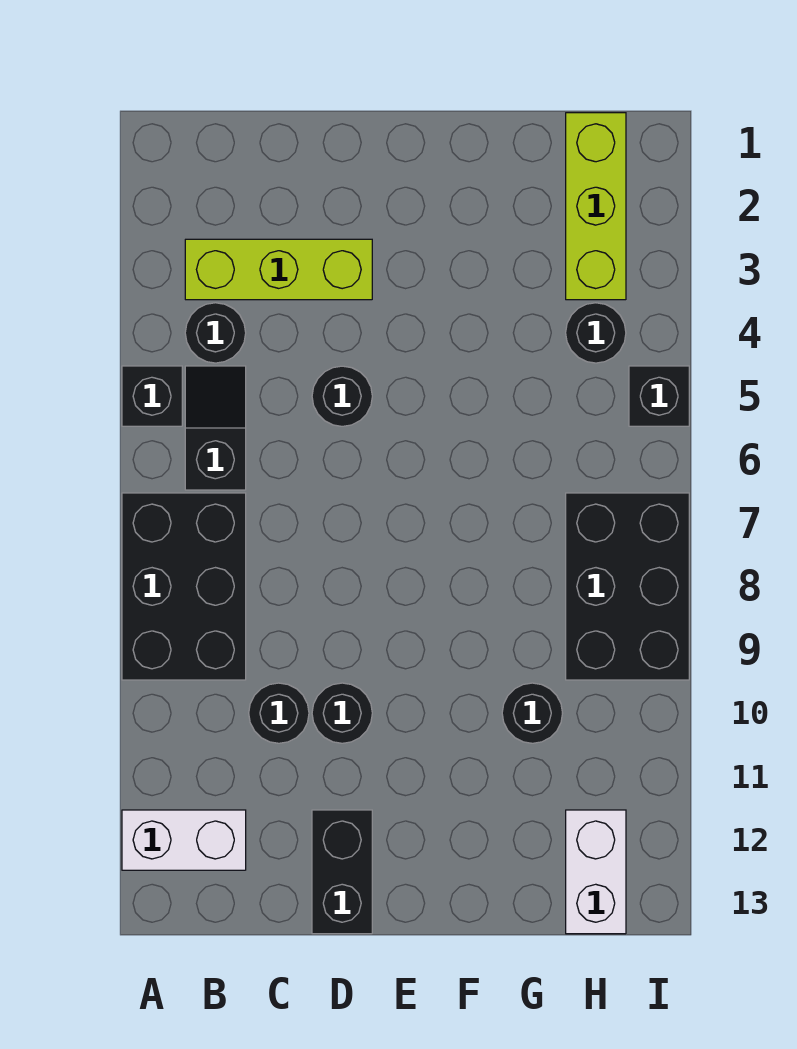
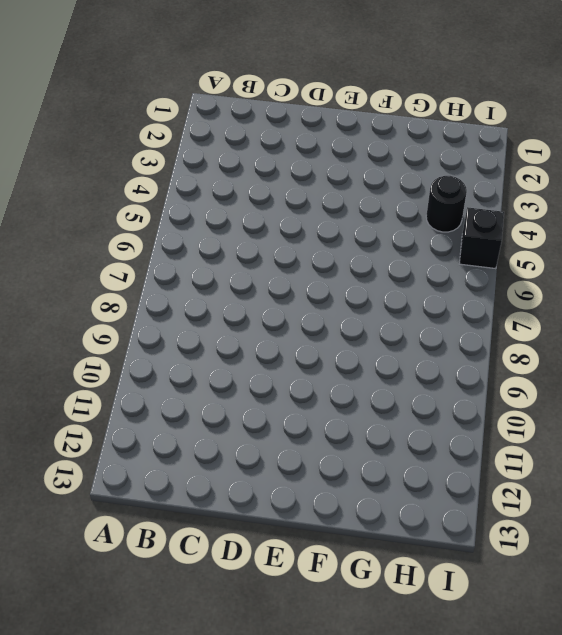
none -> black brick A5 level 1
none -> black brick A7:B9 level 1
none -> white brick A12:B12 level 1

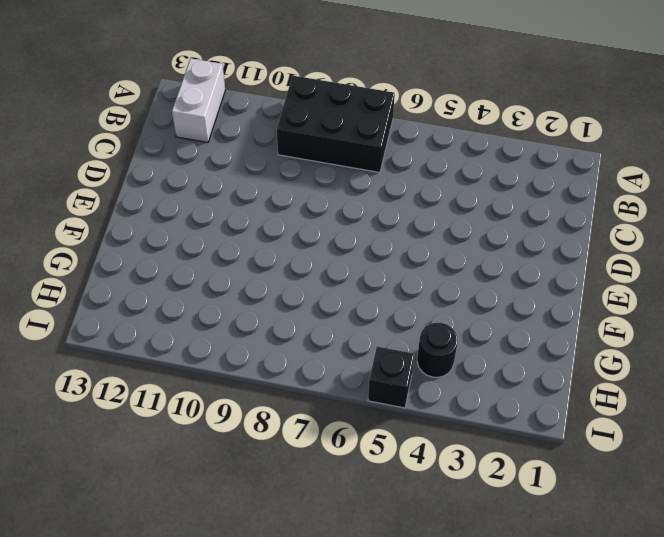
none -> black brick A5 level 1
none -> lime brick B3:D3 level 1
none -> black round brick B4 level 1

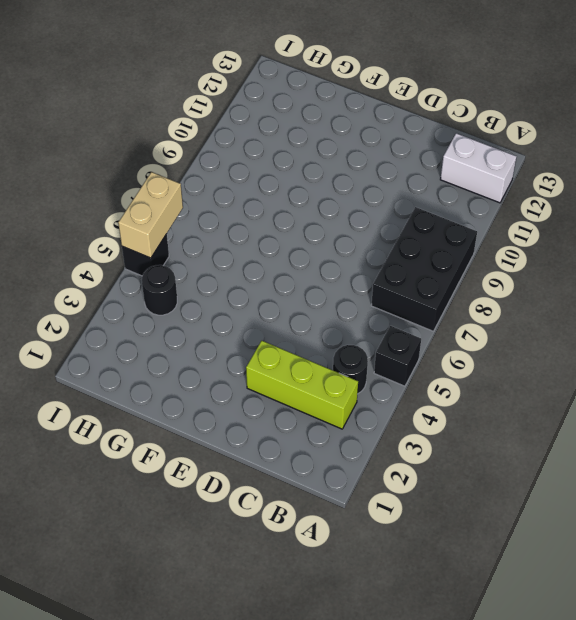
tan brick I5:I6 level 2 -> none
none -> black slope B5:B6 level 1 top 6
none -> black round brick C10 level 1
none -> black round brick D5 level 1

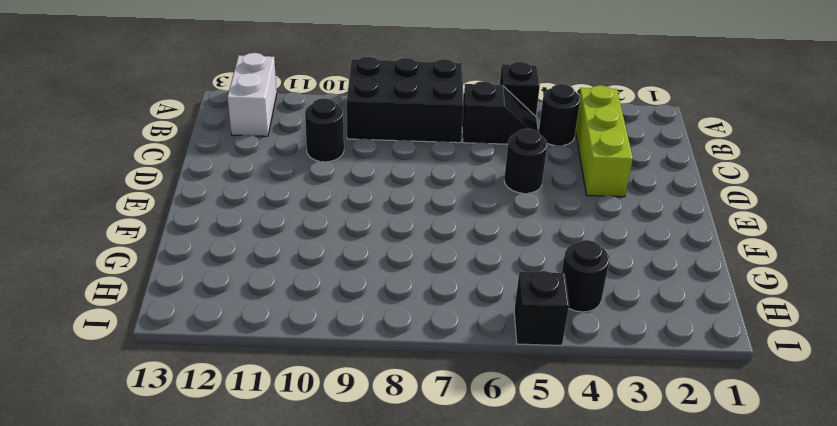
none -> black round brick D10 level 1
none -> black brick D12:D13 level 1
none -> black round brick G10 level 1

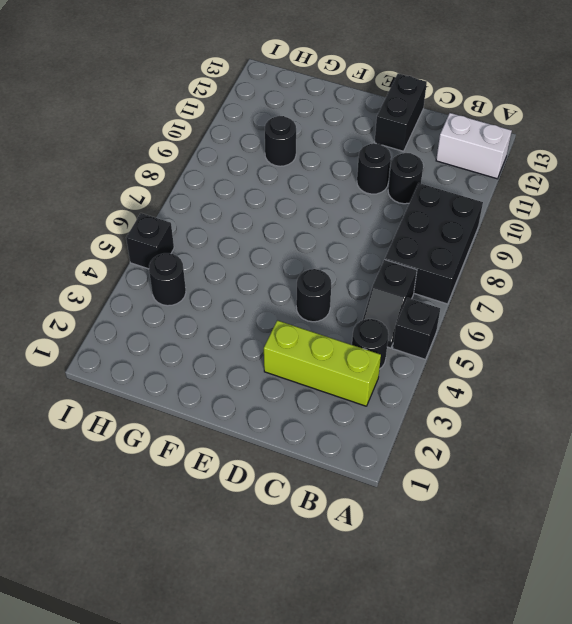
none -> lime brick H1:H3 level 1
none -> black brick H7:I9 level 1
none -> white brick H12:H13 level 1

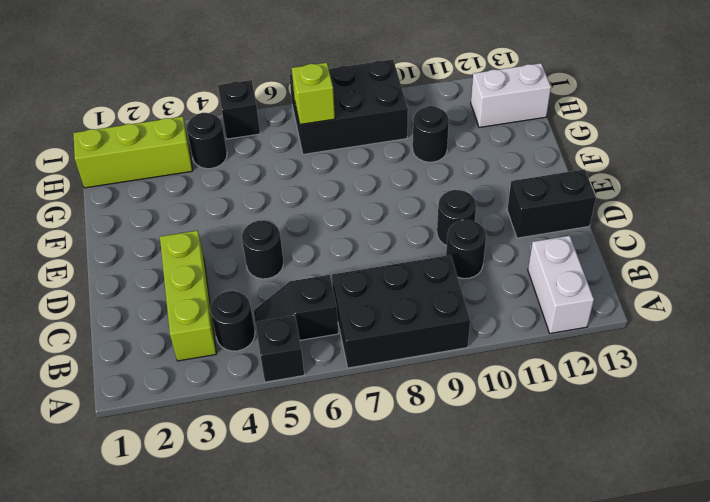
lime brick H7 level 2 -> none

